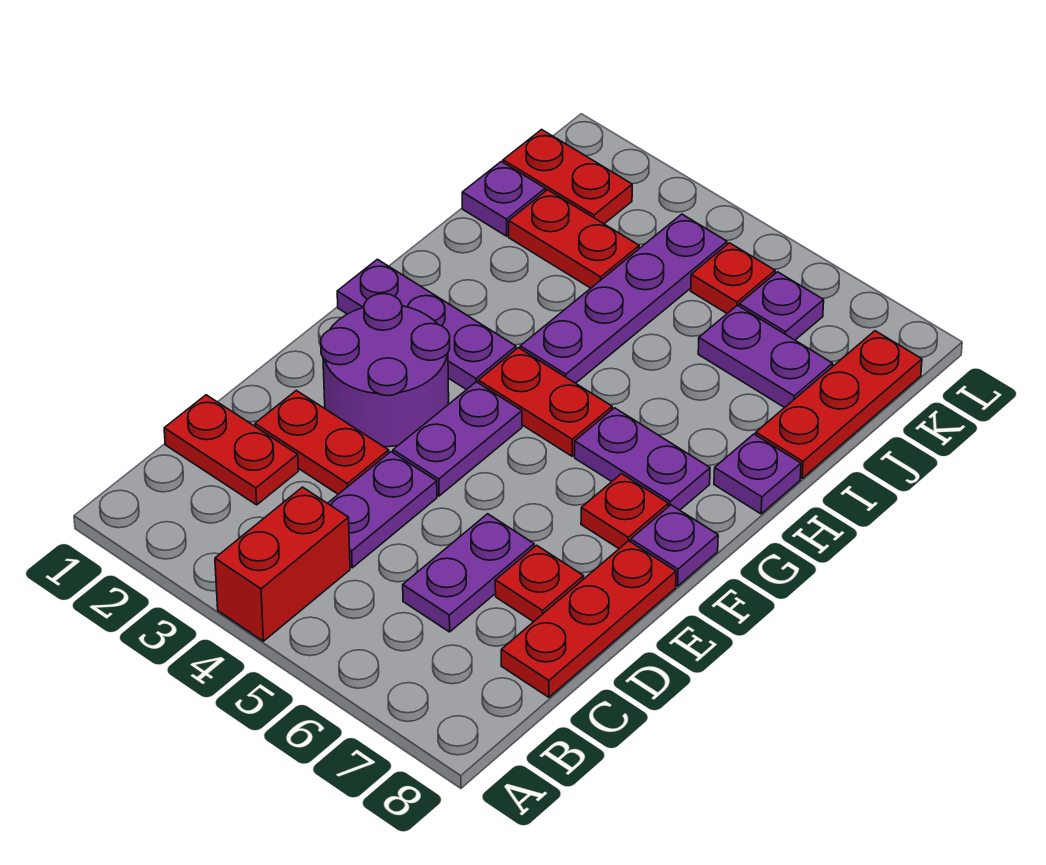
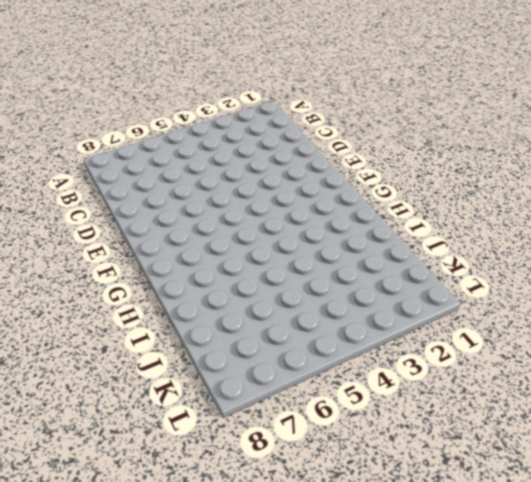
none -> red brick A4:B4 level 1
none -> red plate C1:C2 level 1
none -> purple plate C4:D4 level 1

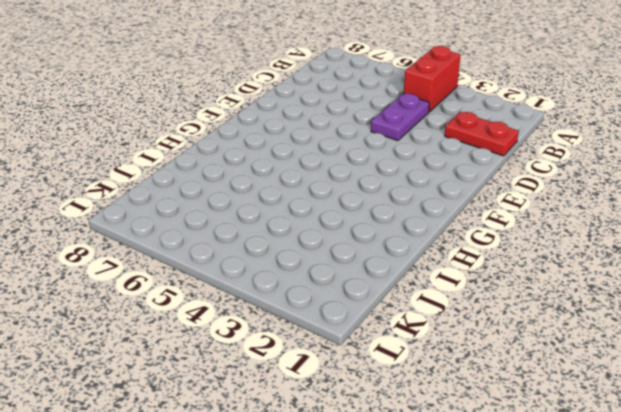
none -> purple plate C6:D6 level 1
none -> red plate C8:E8 level 1
none -> red plate D2:D3 level 1

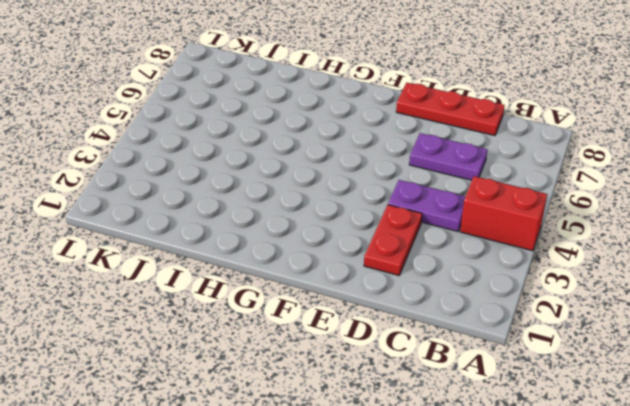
none -> red plate C1:C2 level 1
none -> red plate D7 level 1
none -> purple round brick E2:F3 level 1

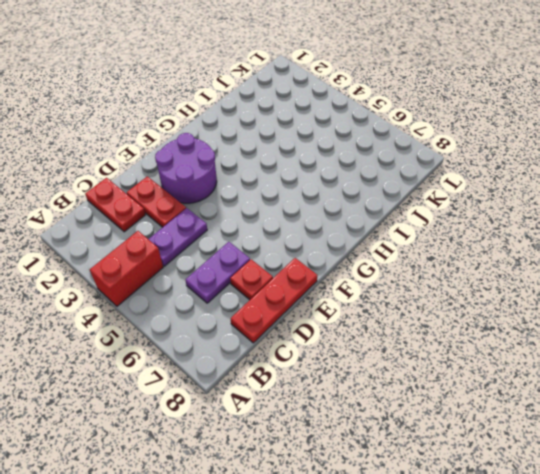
none -> purple plate E4:F4 level 1
none -> red plate F7 level 1
none -> purple plate F8 level 1

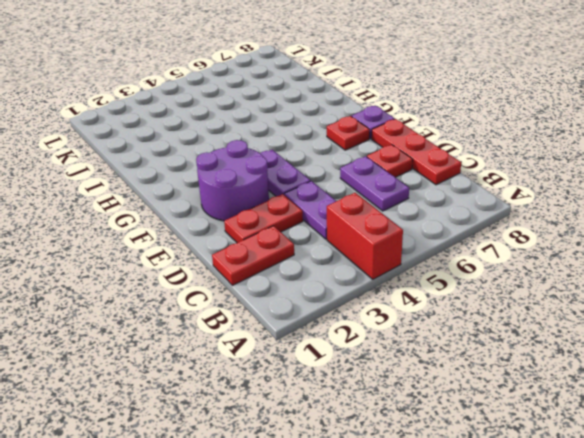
none -> purple plate G1:G3 level 1
none -> red plate G4:G5 level 1
none -> purple plate G6:G7 level 1

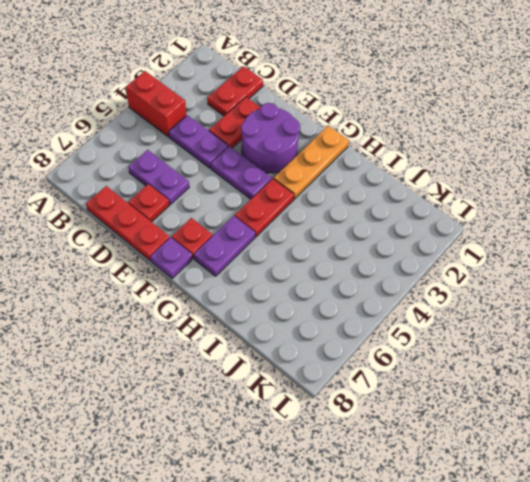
orange plate G1:G3 level 1 -> purple plate G1:G3 level 1
none -> purple plate H4:K4 level 1
none -> purple plate H8 level 1
none -> red plate I8:K8 level 1

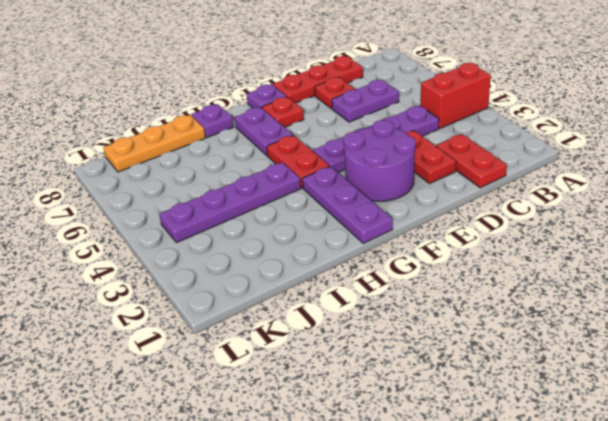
orange plate I8:K8 level 1 -> red plate I8:K8 level 1
none -> purple plate J1 level 1
none -> red plate J2:J3 level 1
none -> purple plate J6:J7 level 1

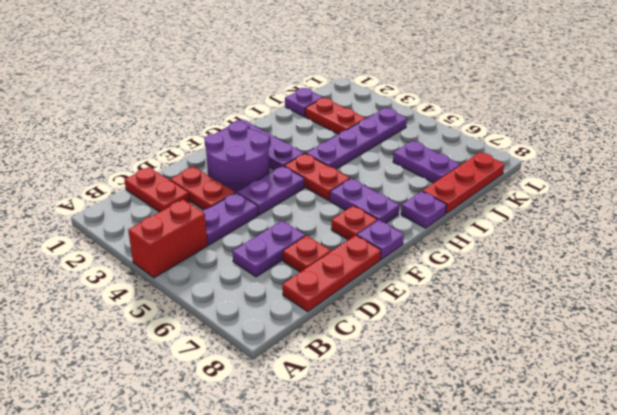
none -> red plate K1:K2 level 1
none -> red plate K5 level 1
none -> purple plate K6 level 1

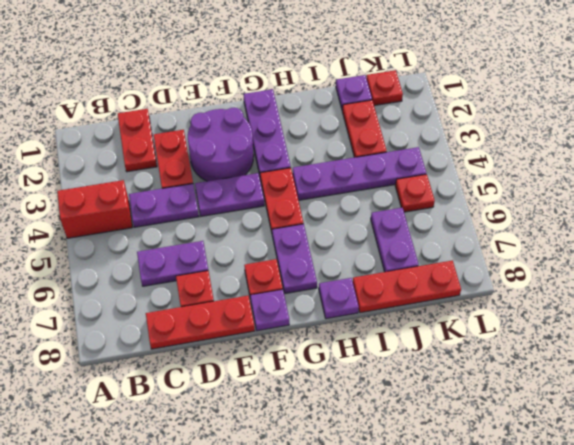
red plate K1 level 1 -> red plate K1:K2 level 1
none -> purple plate K6 level 1

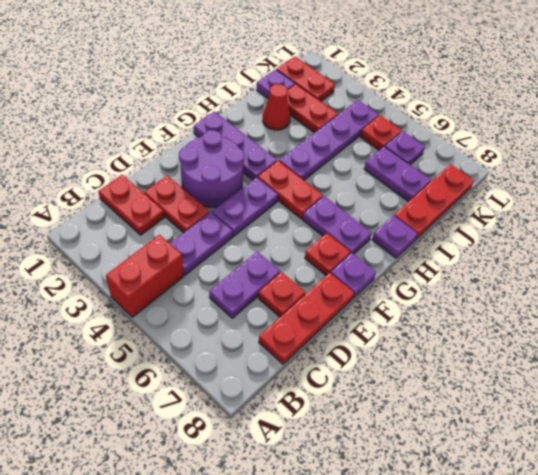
red cone I2 level 1 -> none

